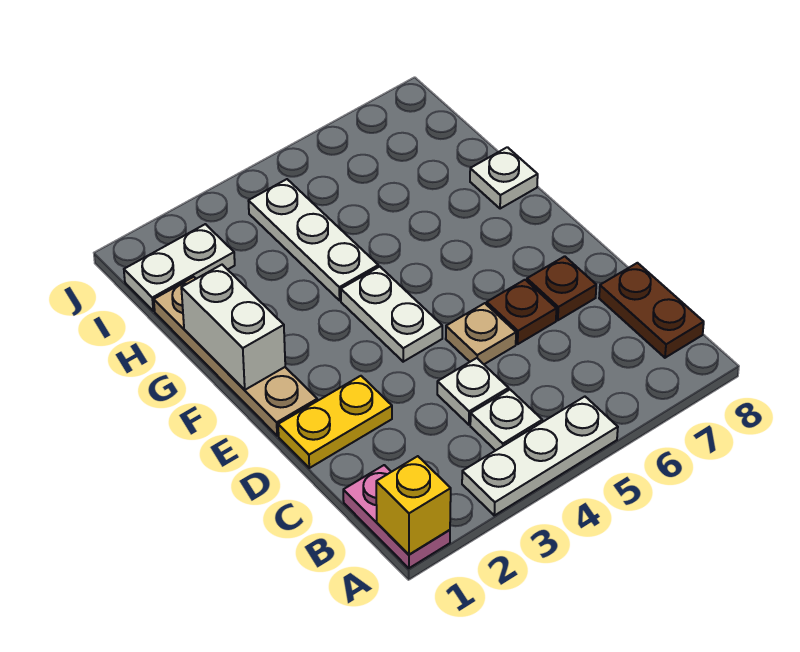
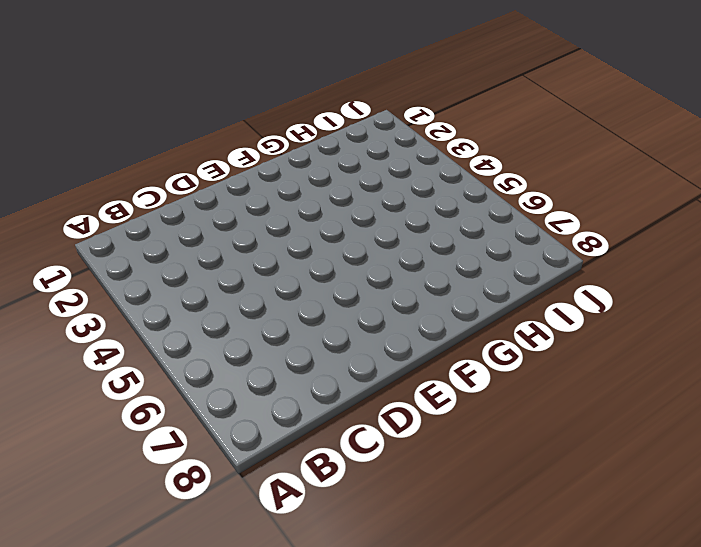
none -> pink plate A1:B1 level 1
none -> white plate A3:A5 level 1
none -> white plate B4 level 1

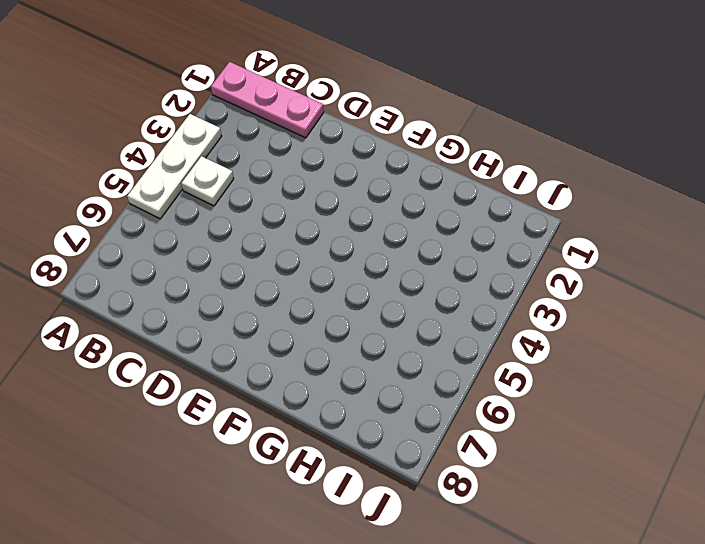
pink plate A1:C1 level 1 -> pink plate A1:B1 level 1
none -> brown plate B8:C8 level 1
none -> white plate C4 level 1
none -> yellow plate D1:D2 level 1

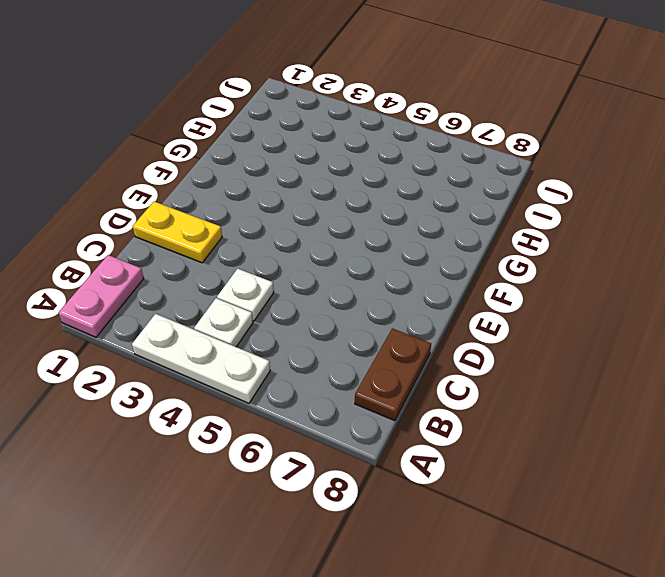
none -> tan plate D5 level 1
none -> brown plate D6 level 1
none -> brown plate D7 level 1

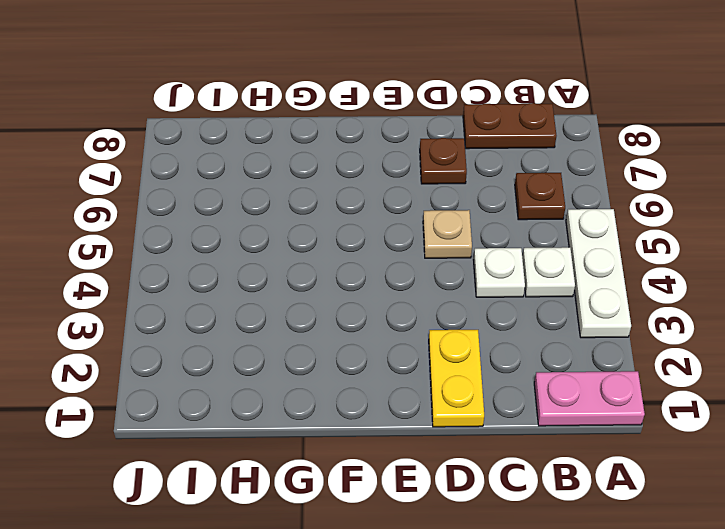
brown plate B6 level 1 -> brown plate D6 level 1
none -> tan plate E1:H1 level 1
none -> white plate E4:F4 level 1
none -> white plate G4:I4 level 1

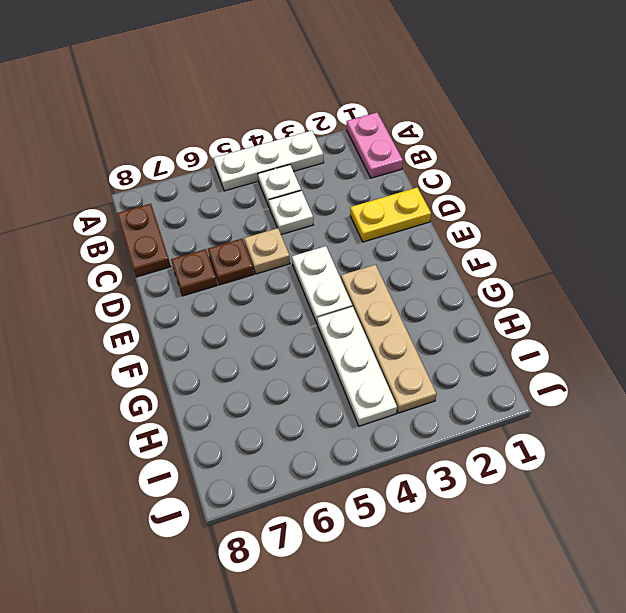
tan plate F3:I3 level 1 -> tan plate E1:H1 level 1
none -> white plate G8 level 1
none -> white plate I1:I2 level 1
none -> yellow brick A1 level 2

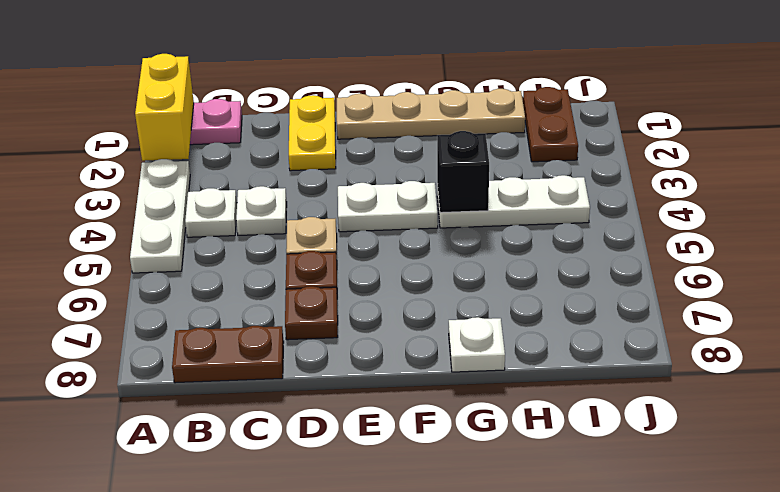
yellow brick A1:A2 level 2 -> yellow brick A1 level 2
black brick G4 level 2 -> none
brown plate I1:I2 level 1 -> white plate I1:I2 level 1
none -> white brick F1:G1 level 2

